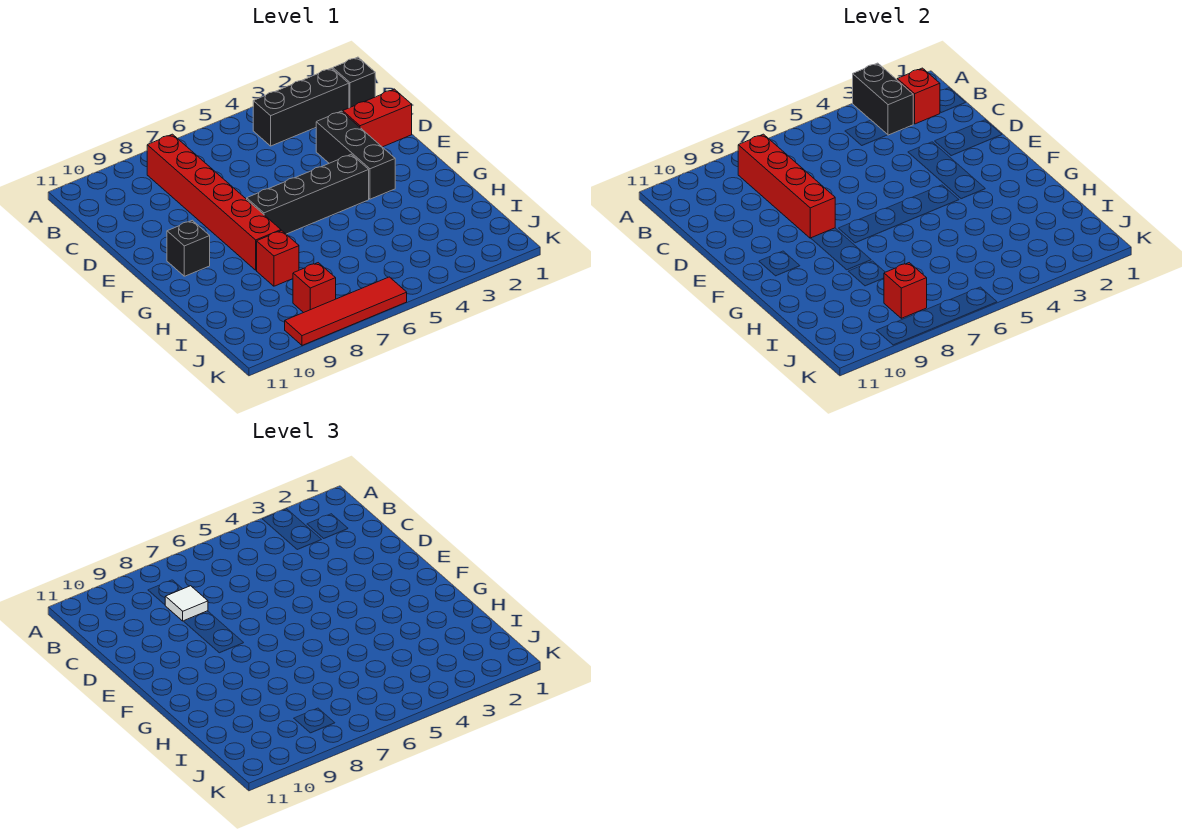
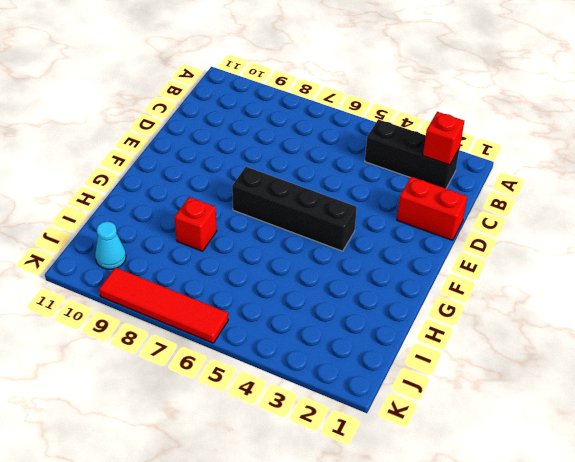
cyan cone J10 level 1 -> none
none -> black brick B1 level 1
none -> red brick B8:G8 level 1
none -> black brick D3:F3 level 1

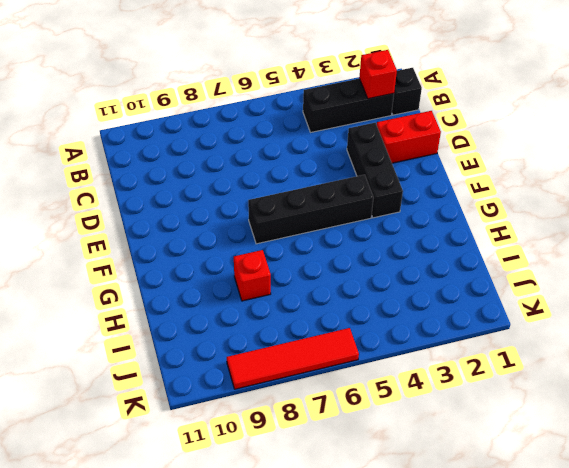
none -> red brick B8:G8 level 1
none -> black brick F10 level 1
none -> red brick J8 level 1

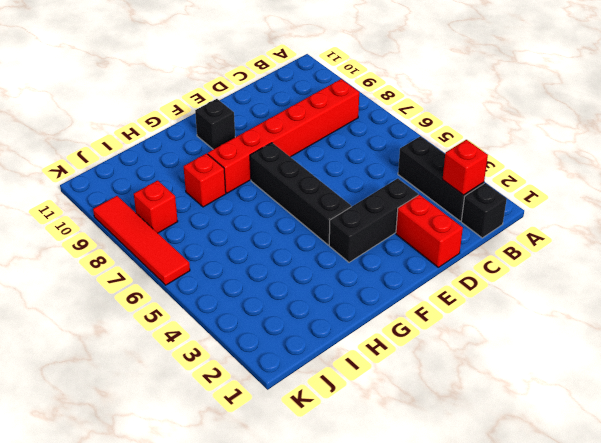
none -> black brick A3:B3 level 2
none -> red brick B8:E8 level 2
none -> red brick J8 level 2

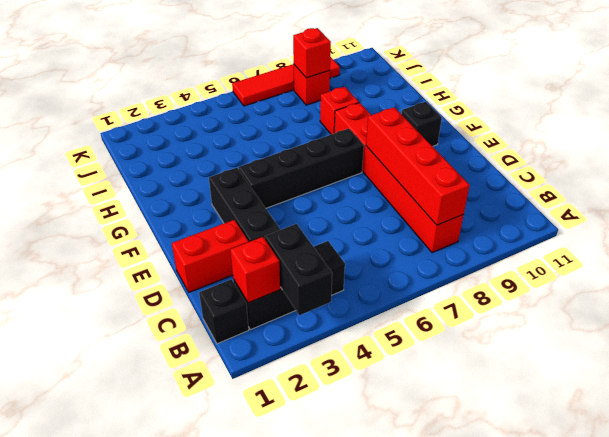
none -> white tile C8 level 3

